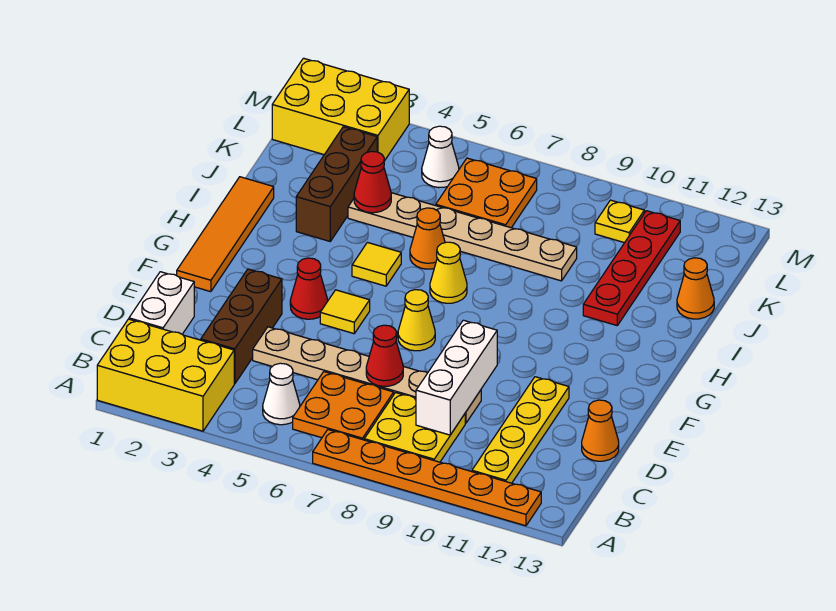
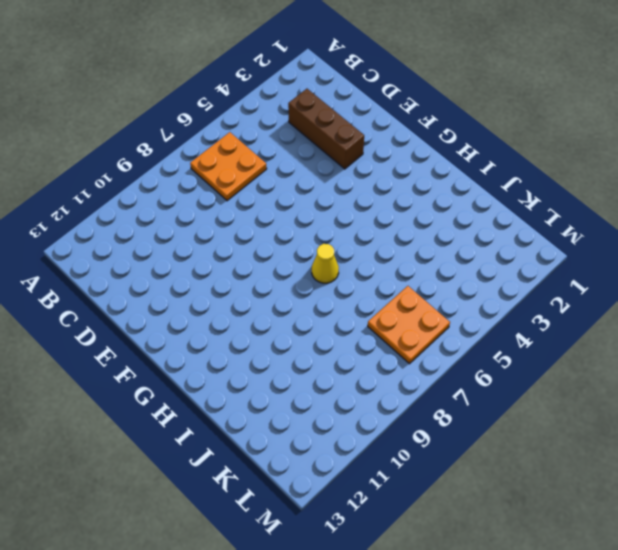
none -> yellow brick A1:B3 level 1
none -> orange plate A7:A12 level 1
none -> white cone B5 level 1

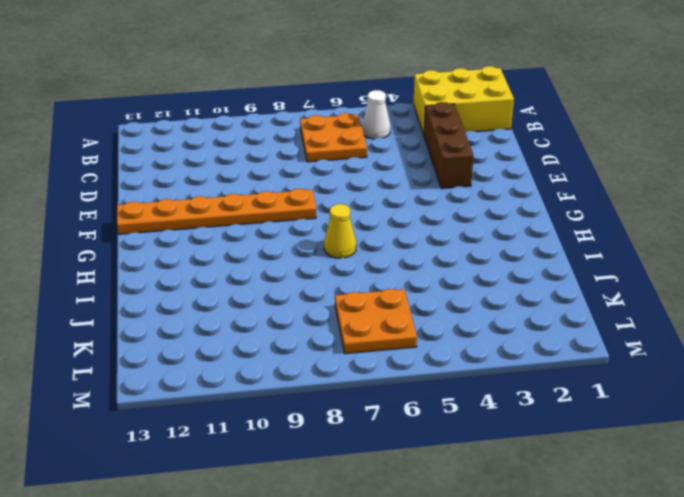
orange plate F8:F13 level 1 -> orange plate A7:A12 level 1
none -> yellow plate B8:C9 level 1
none -> yellow plate B11:E11 level 1
none -> white brick C1:D1 level 1

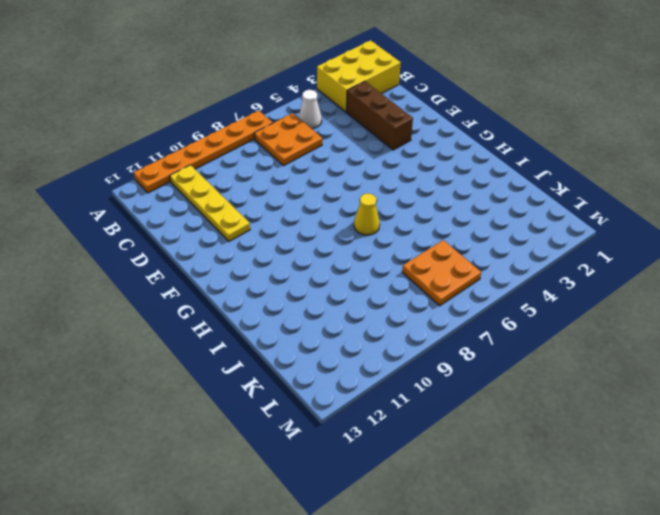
none -> yellow plate B8:C9 level 1
none -> white brick C1:D1 level 1
none -> tan plate D4:D9 level 1

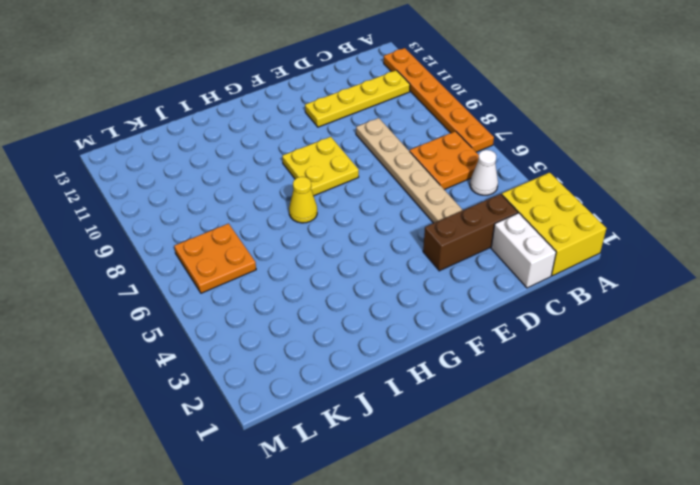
white brick C1:C2 level 1 -> white brick C1:D1 level 1
yellow plate F8:G9 level 1 -> yellow plate B8:C9 level 1
none -> orange cone D13 level 1
none -> orange tile F1:I1 level 1
none -> red cone F4 level 1

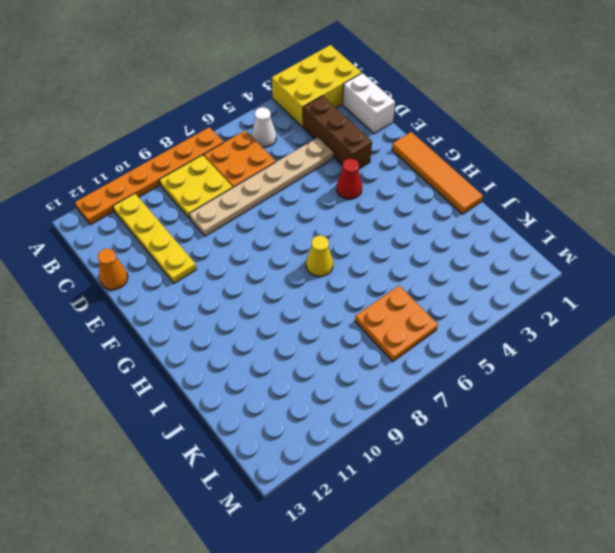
none -> yellow tile F5 level 1
none -> yellow cone F7 level 1
none -> yellow tile H5 level 1

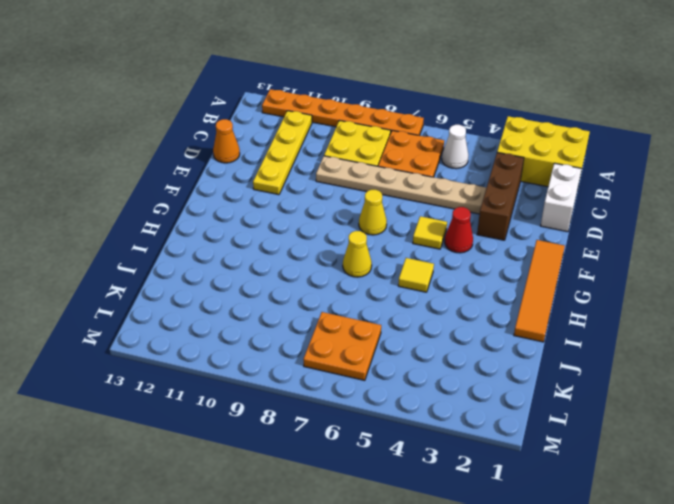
none -> brown brick I3:K3 level 1
none -> orange cone I6 level 1
none -> red plate I11:L11 level 1

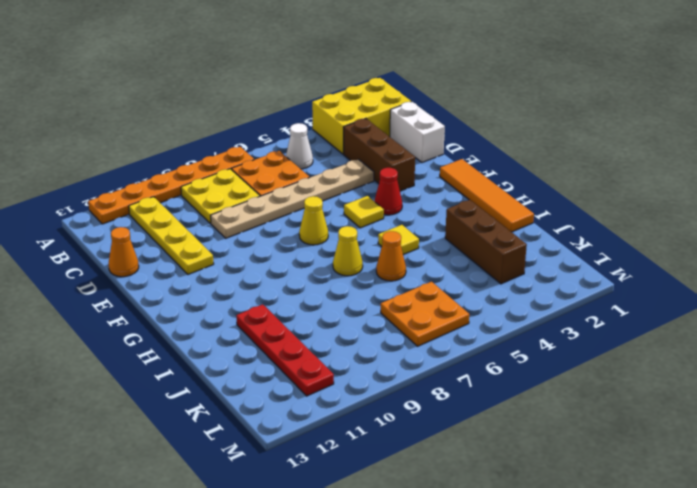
none -> tan plate J4:J9 level 1
none -> orange cone J13 level 1
none -> yellow brick L1:M3 level 1

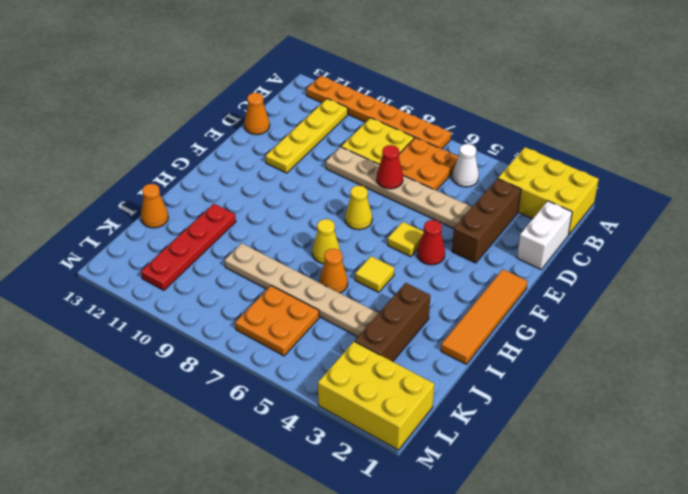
none -> white cone L5 level 1
none -> yellow plate L10 level 1
none -> white brick C9:E9 level 2

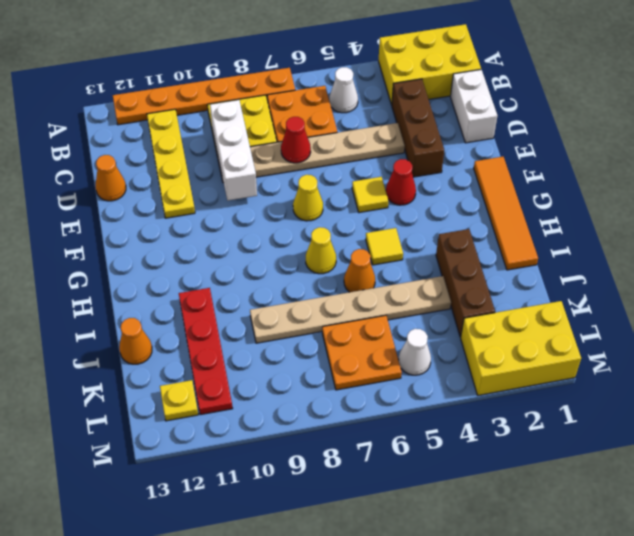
yellow plate L12 level 1 -> yellow plate L10 level 1
none -> red cone J4 level 2

